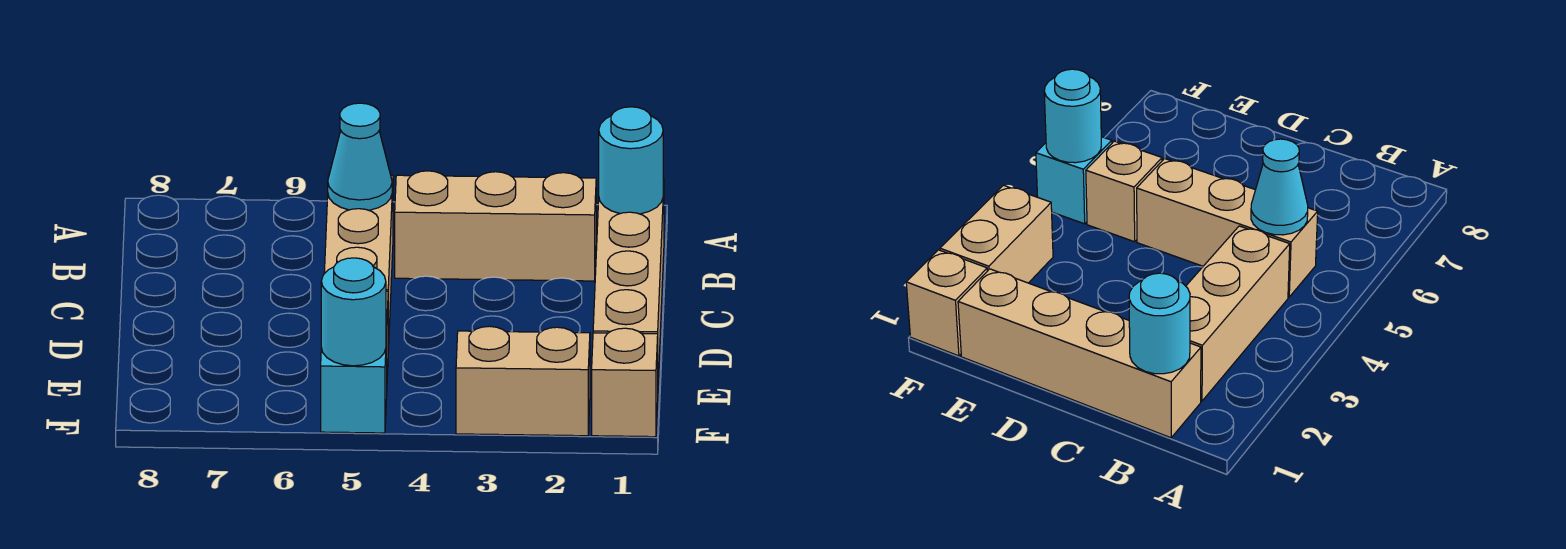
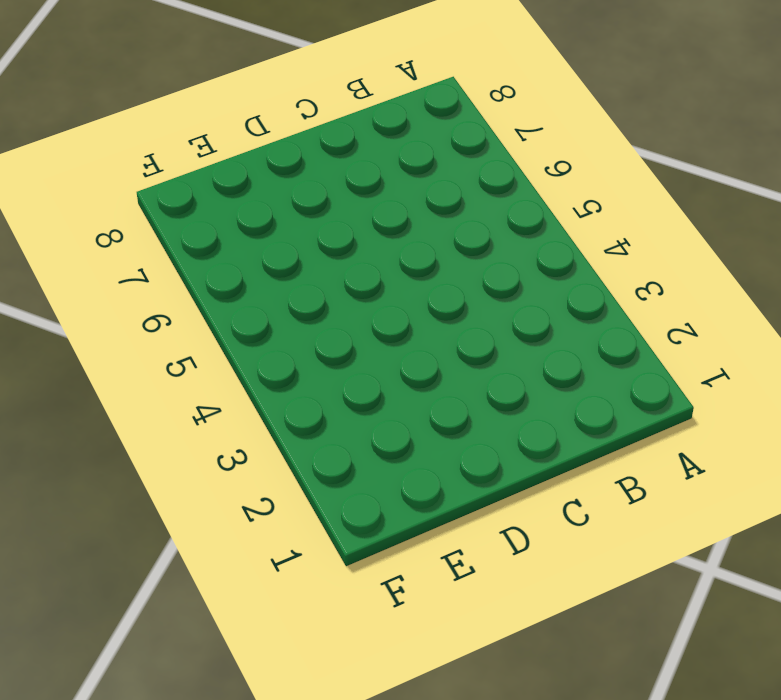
none -> tan brick B1:E1 level 1
none -> tan brick B2:B4 level 1

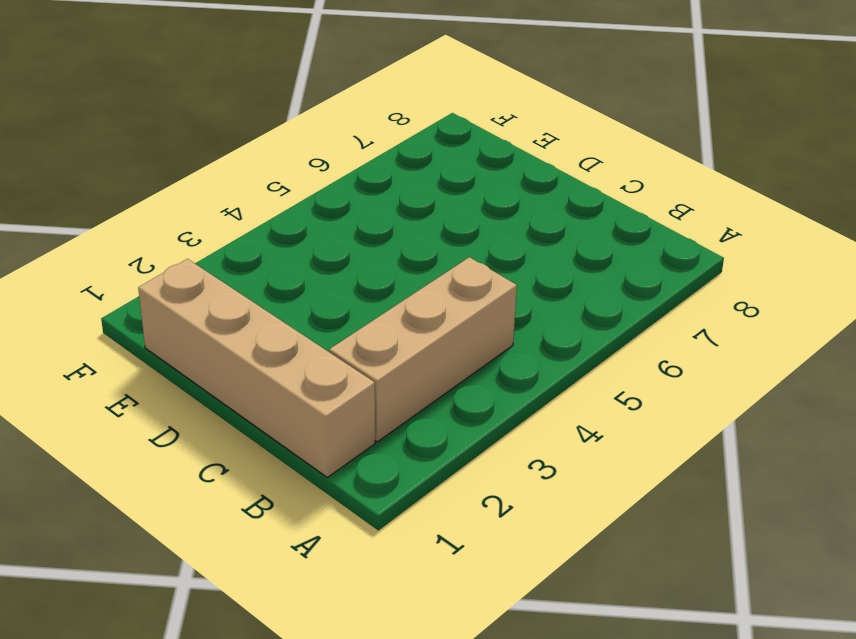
none -> tan brick B5:D5 level 1
none -> tan brick E5 level 1

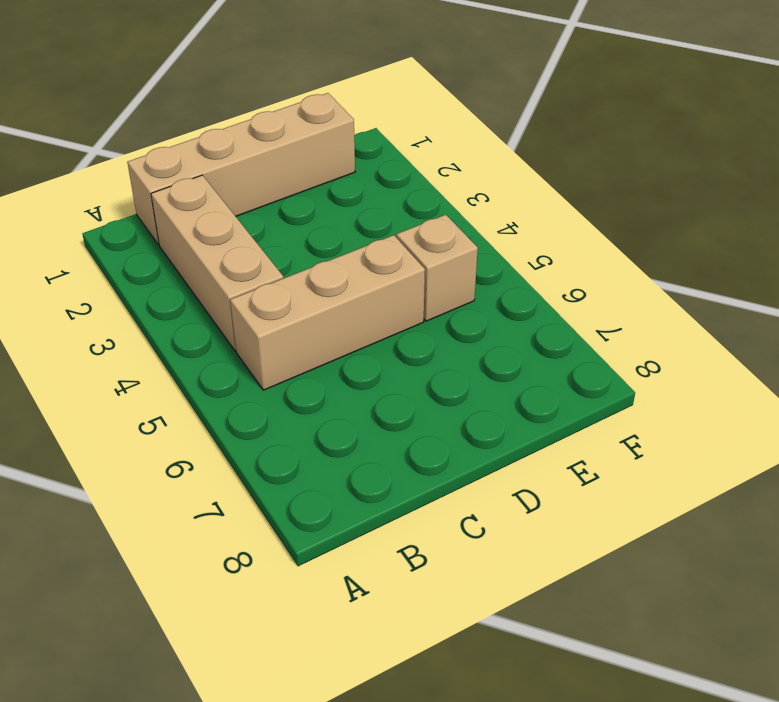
none -> tan brick F1 level 1
none -> tan brick F2:F3 level 1

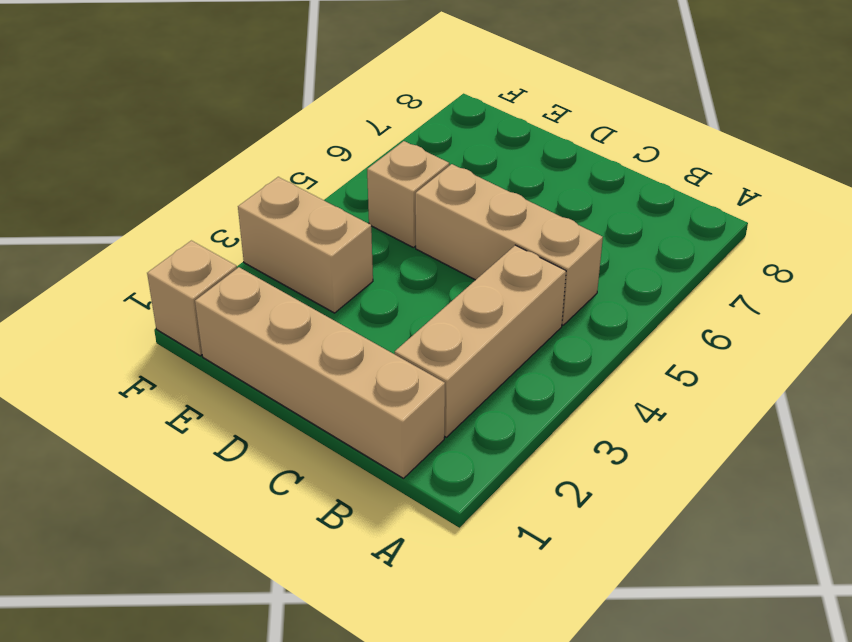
tan brick E3:F3 level 1 -> tan brick F2:F3 level 1
none -> cyan brick F5 level 1
none -> cyan round brick B1 level 2

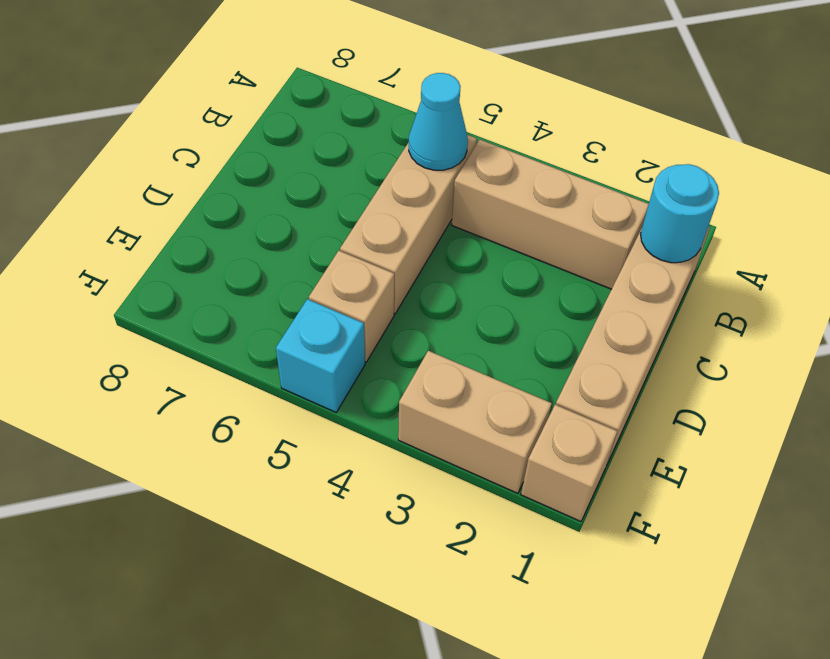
none -> cyan round brick F5 level 2

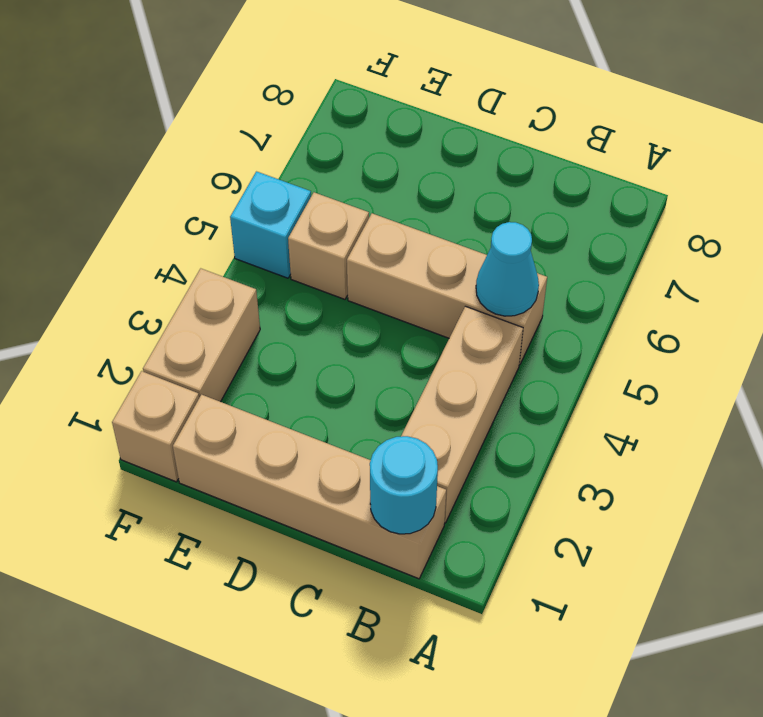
none -> cyan round brick F5 level 2

